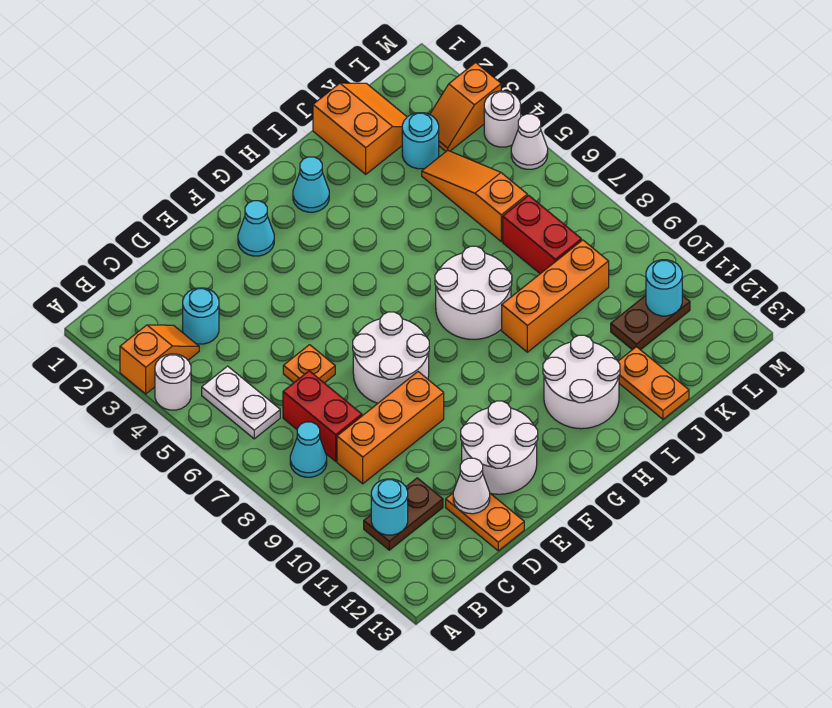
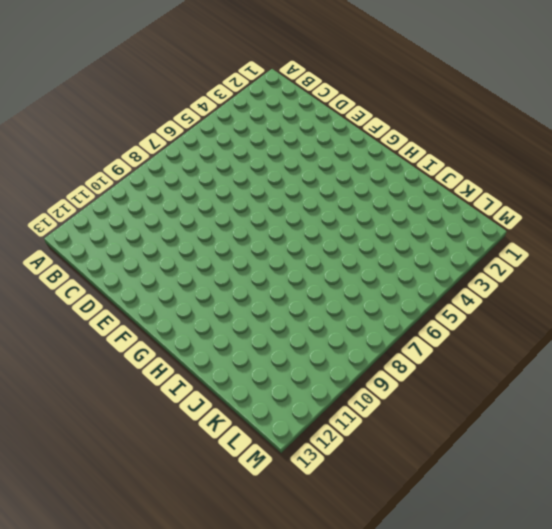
none -> orange slope A3:B3 level 1 top A
none -> white round brick A4 level 1
none -> white plate B5:B6 level 1

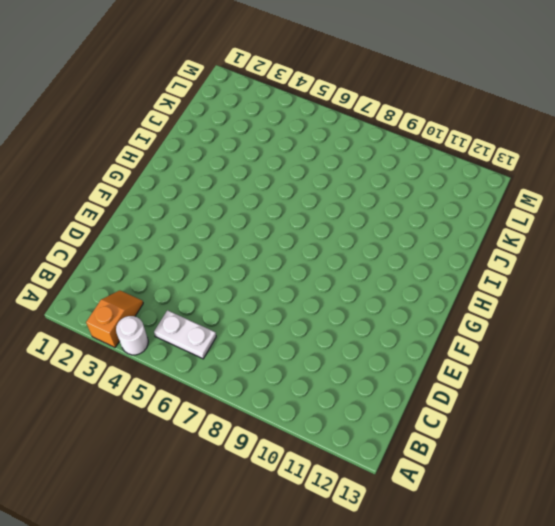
none -> cyan cone B8 level 1
none -> brown plate B11:C11 level 1
none -> cyan round brick C3 level 1

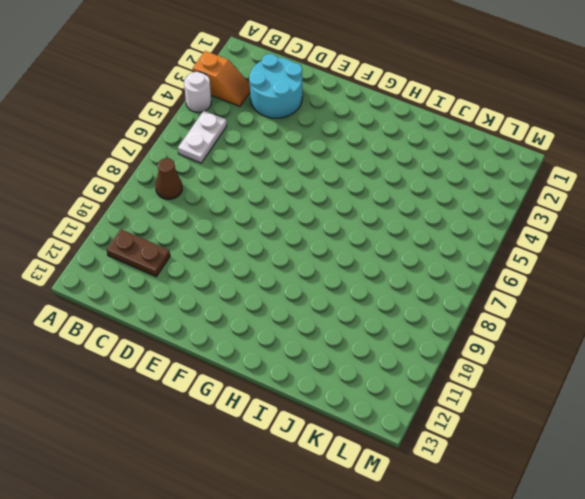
brown cone B8 level 1 -> cyan cone B8 level 1
cyan round brick C2:D3 level 1 -> cyan round brick C3 level 1
none -> red brick C7:C8 level 1
none -> orange brick C9:E9 level 1
none -> orange plate D6 level 1

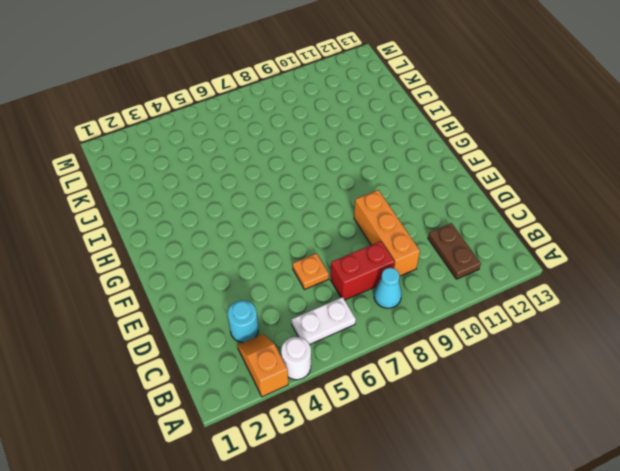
none -> orange plate D12:D13 level 1
none -> white round brick E7:F8 level 1
none -> white round brick E11:F12 level 1

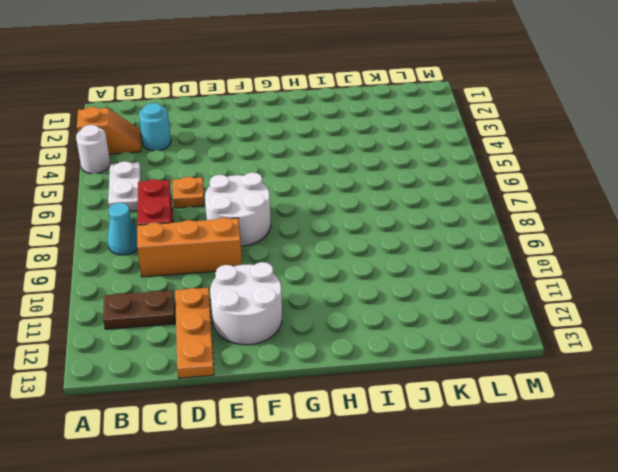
orange plate D11:D13 level 1 -> orange plate D12:D13 level 1
none -> cyan cone F2 level 1
none -> cyan cone H2 level 1
none -> white round brick H7:I8 level 1

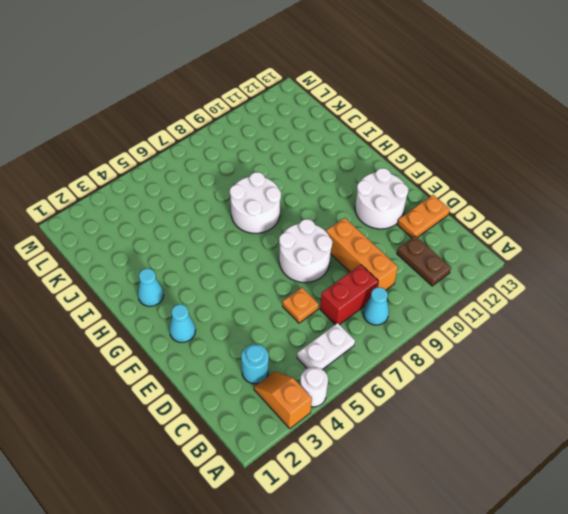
none -> white round brick H11:I12 level 1
none -> orange brick I9:K9 level 1
none -> orange slope J1:K2 level 1 top J

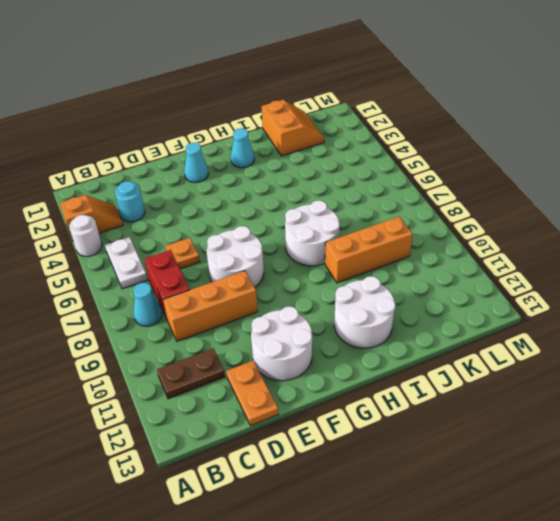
none -> orange plate J12:J13 level 1
none -> cyan round brick K3 level 1
none -> orange slope K4:K6 level 1 top 6

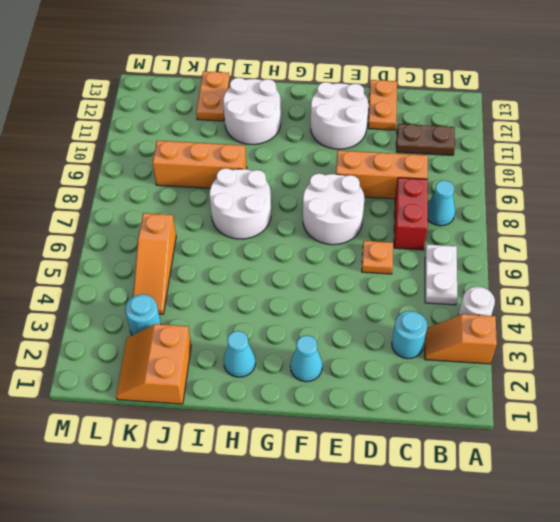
none -> red brick K7:K8 level 1
none -> brown plate K11:L11 level 1
none -> orange slope L3:M3 level 1 top M

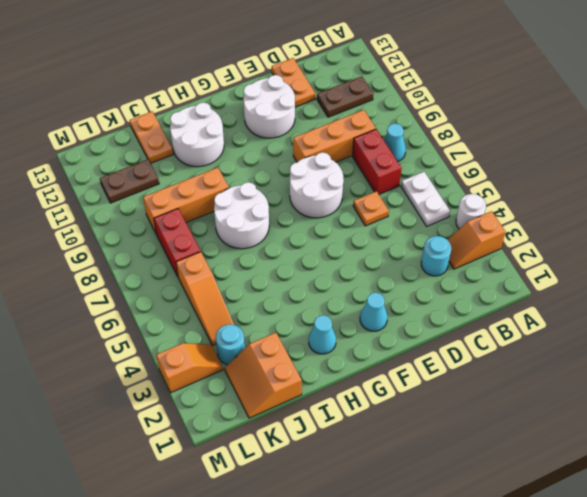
none -> white round brick M4 level 1
none -> white cone M5 level 1
none -> cyan round brick B11 level 2

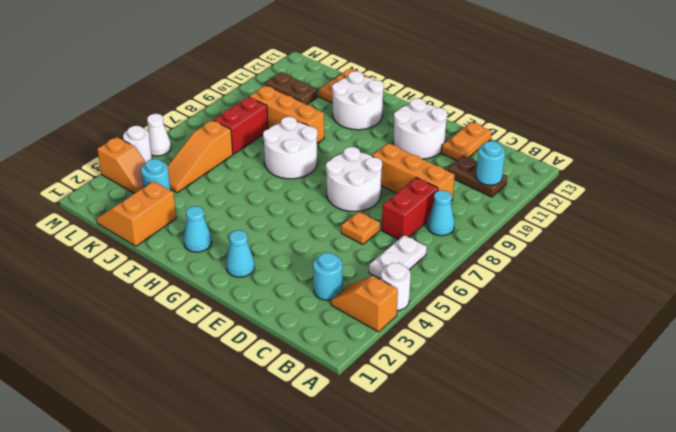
none -> white cone D12 level 2
none -> cyan round brick L11 level 2

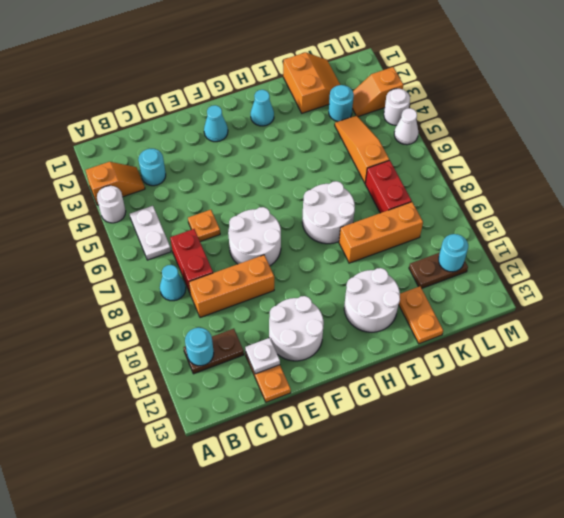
white plate D12 level 2 -> white cone D12 level 2

